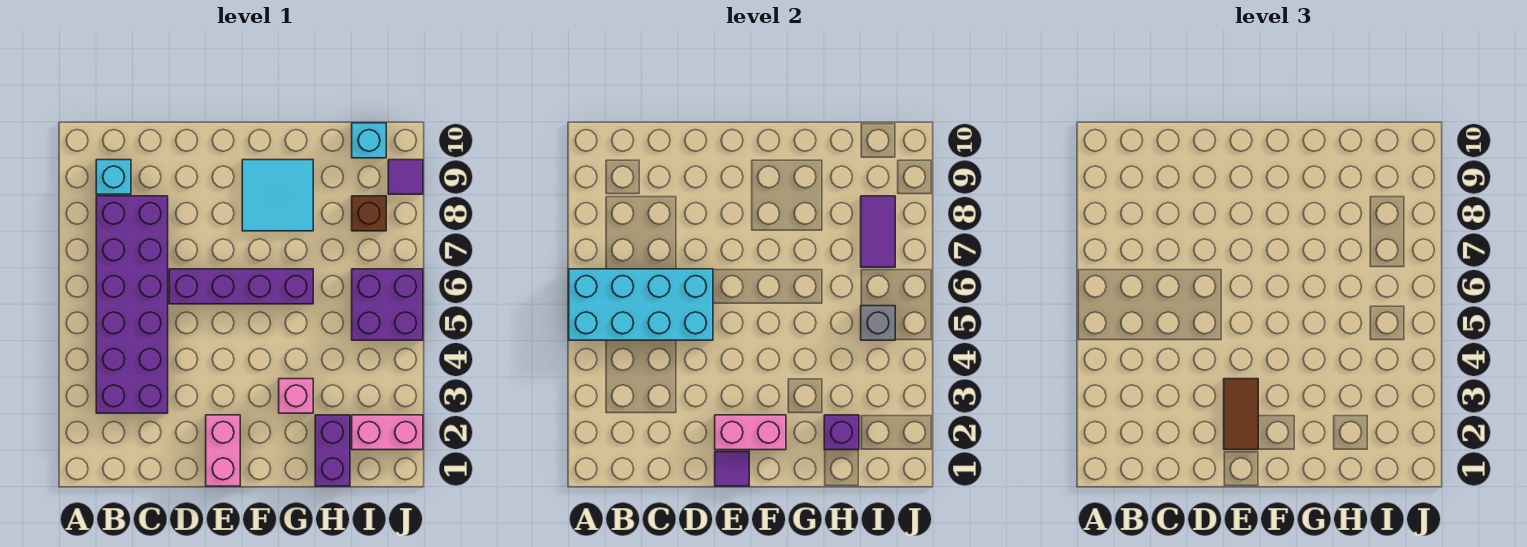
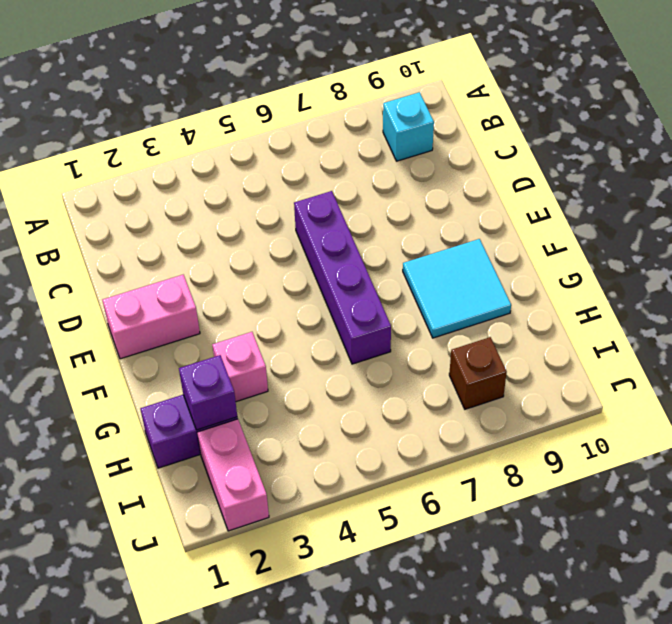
none -> purple brick B3:C8 level 1
none -> purple brick I5:J6 level 1
none -> cyan brick I10 level 1

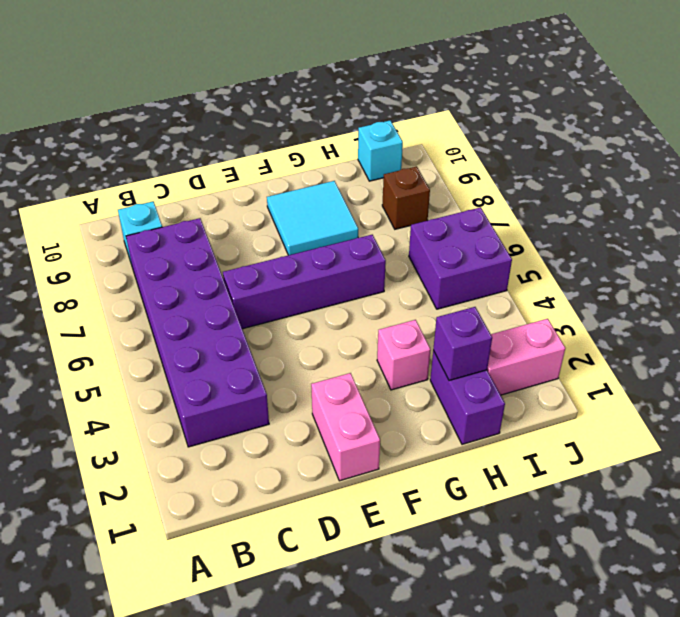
none -> purple tile J9 level 1
none -> cyan brick A5:D6 level 2
none -> purple tile E1 level 2

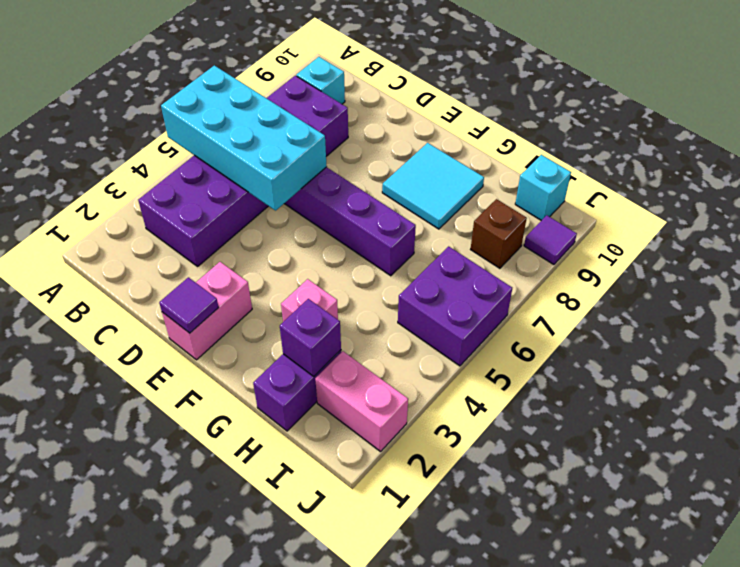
none -> pink brick E2:F2 level 2
none -> grey brick I5 level 2
none -> purple tile I7:I8 level 2

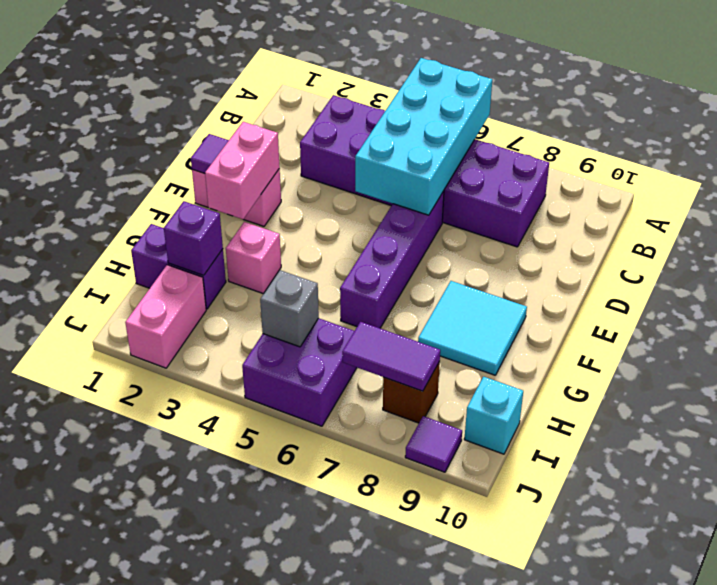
none -> cyan brick B9 level 1
none -> brown tile E2:E3 level 3

